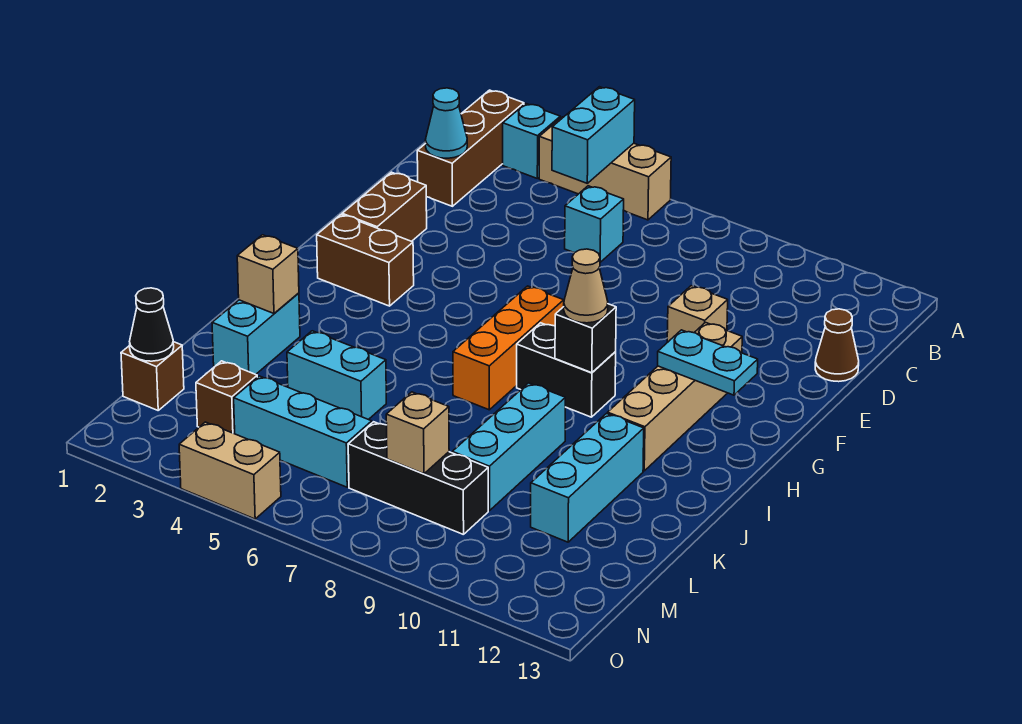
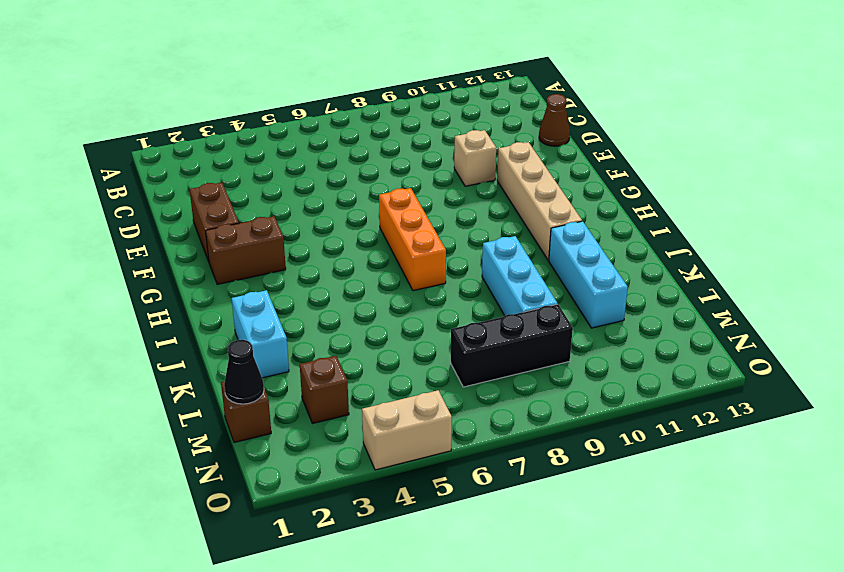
none -> brown brick A2:C2 level 1
none -> cyan brick A3 level 1
none -> tan brick A4:A6 level 1

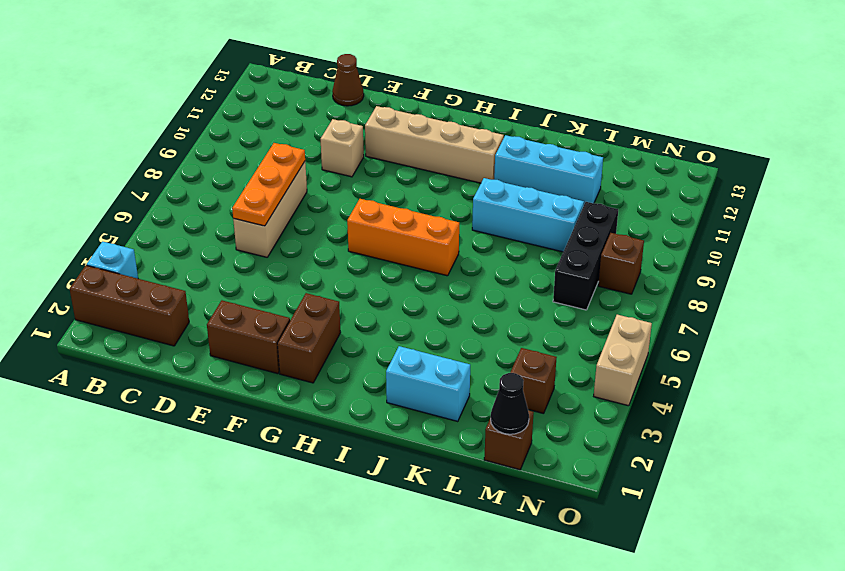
tan brick D6:D8 level 1 -> tan brick A4:A6 level 1
orange plate D6:D8 level 2 -> none
brown brick N8 level 1 -> none
none -> cyan brick C6 level 1
none -> black brick H8:H9 level 1
none -> cyan brick K4:K5 level 1

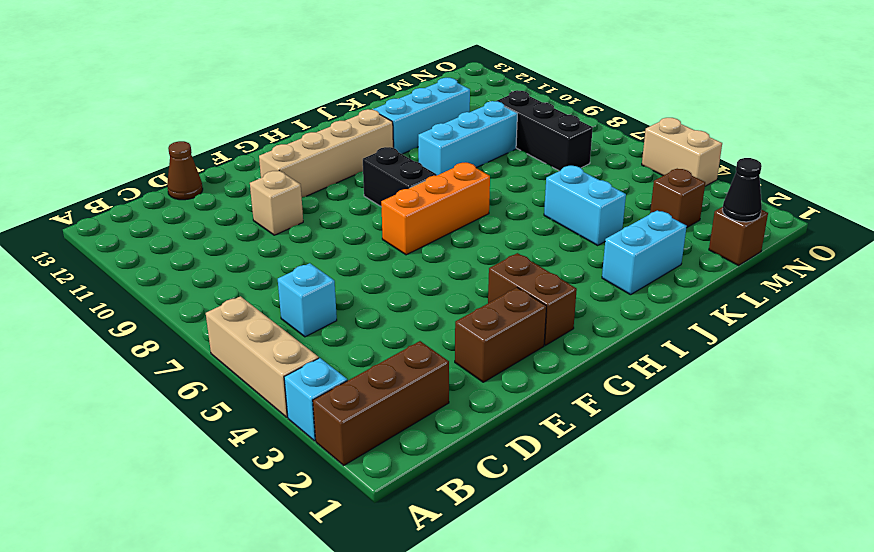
none -> cyan brick M4:M6 level 1
none -> cyan brick A5:B5 level 2
none -> cyan cone C2 level 2

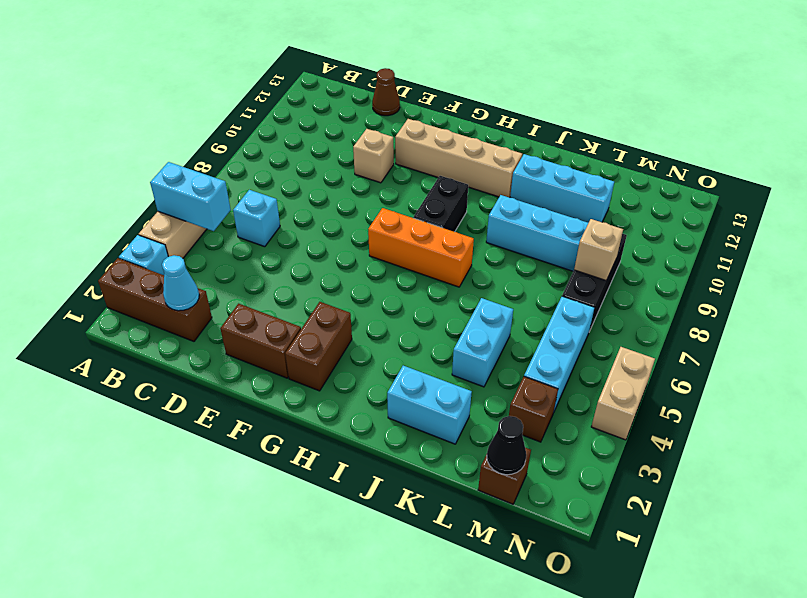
none -> cyan plate G11:G12 level 2
none -> black brick H9 level 2
none -> tan brick J2 level 2

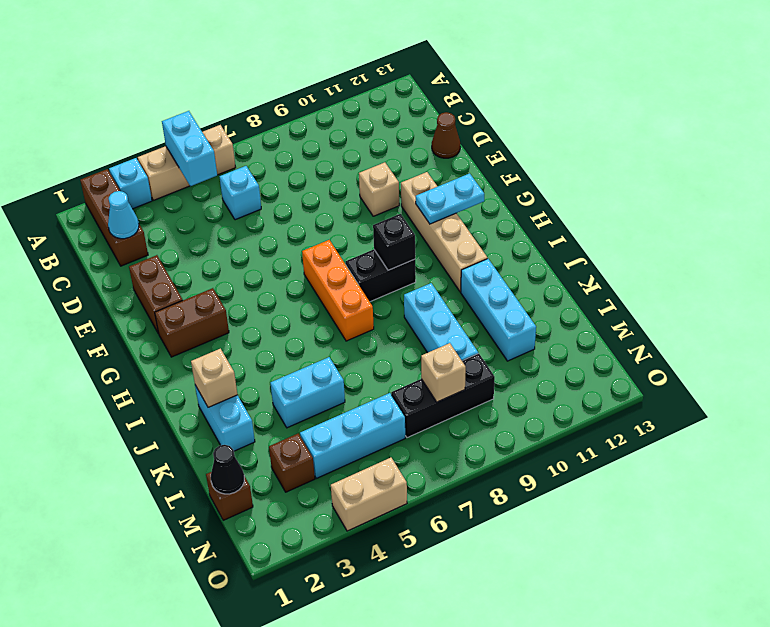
none -> tan cone H9 level 3

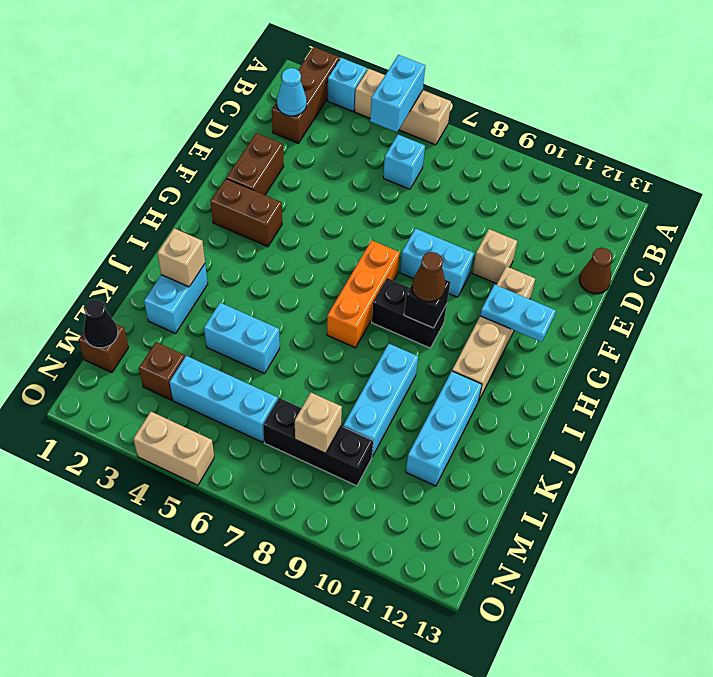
cyan brick F8:F9 level 1 -> none
brown cone H9 level 3 -> tan cone H9 level 3

